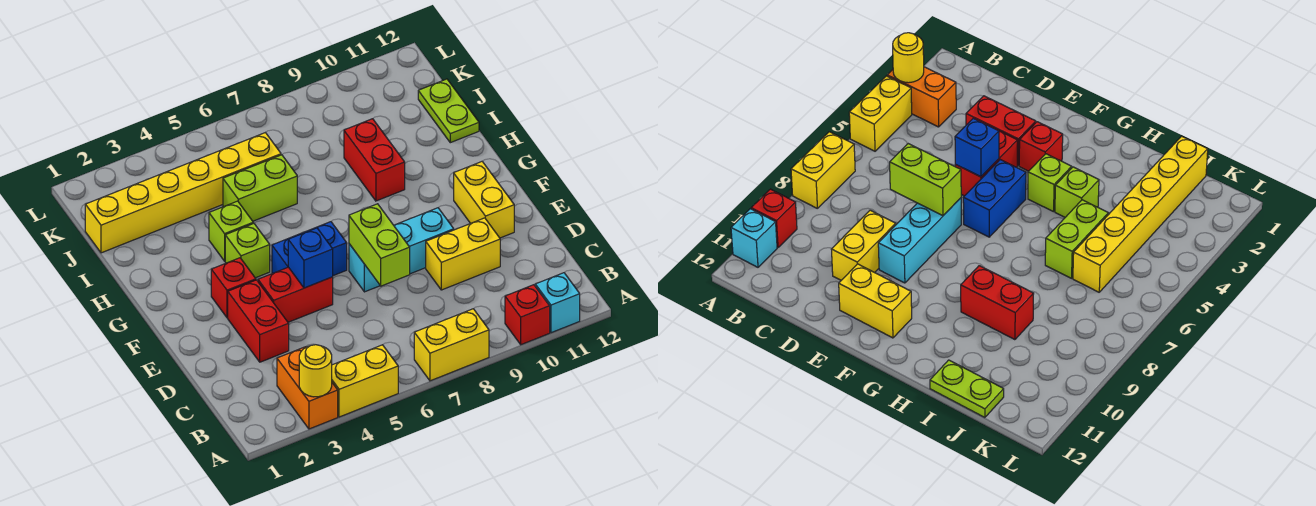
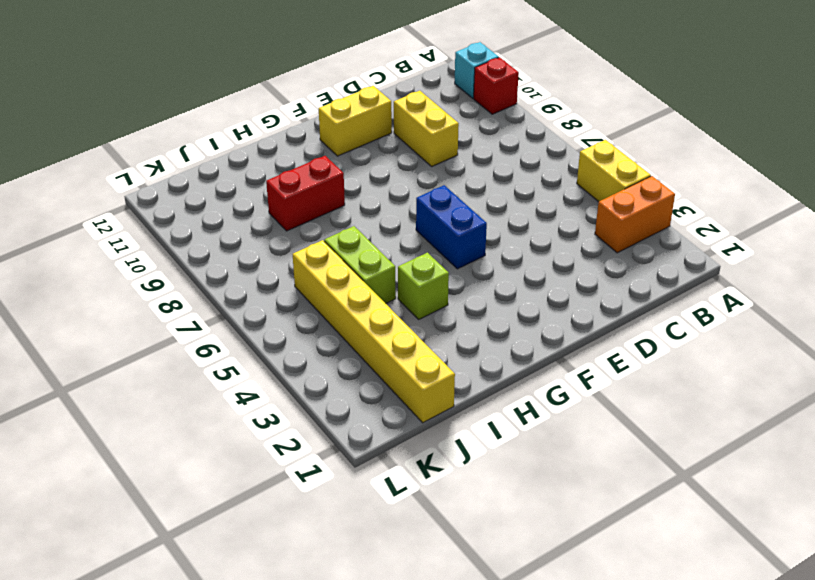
none -> yellow brick A7:A8 level 1
none -> red brick D3:E3 level 1
none -> red brick E4:E5 level 1

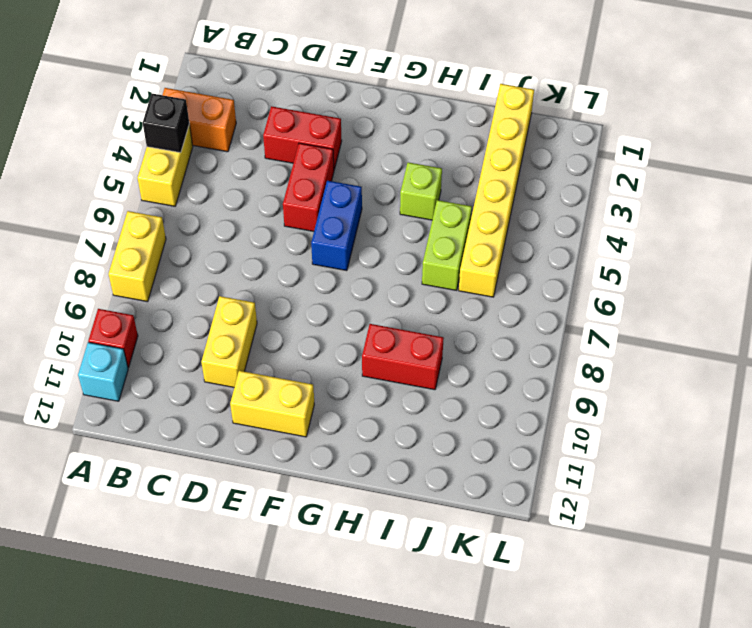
black brick A4 level 2 -> none
none -> cyan brick E7:E9 level 1
none -> red brick F3 level 1
none -> lime brick G4 level 1

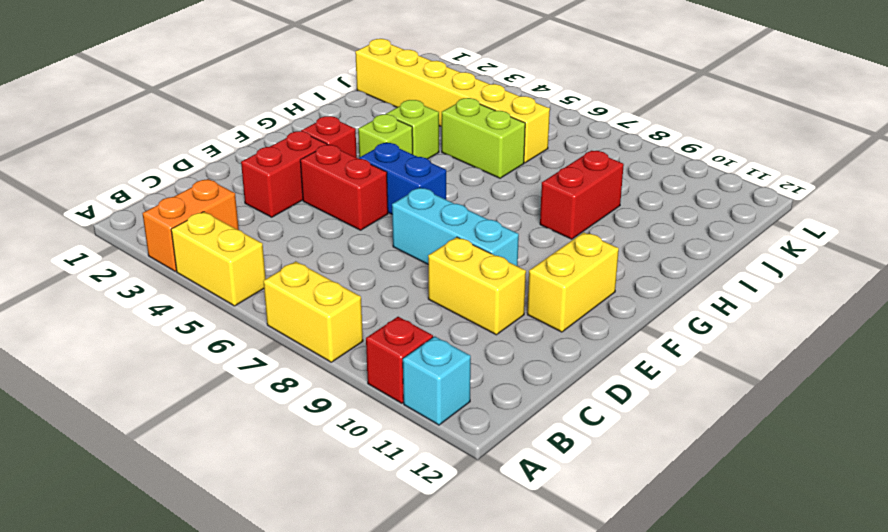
none -> lime plate I12:J12 level 1
none -> yellow round brick A3 level 2
none -> lime brick D7:E7 level 2

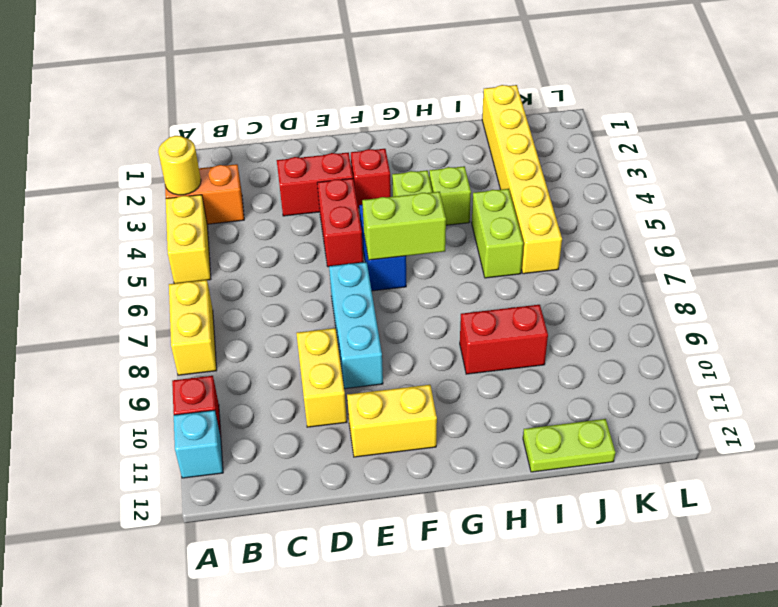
lime brick F6:G6 level 2 -> lime brick D7:E7 level 2
none -> blue brick E5 level 2

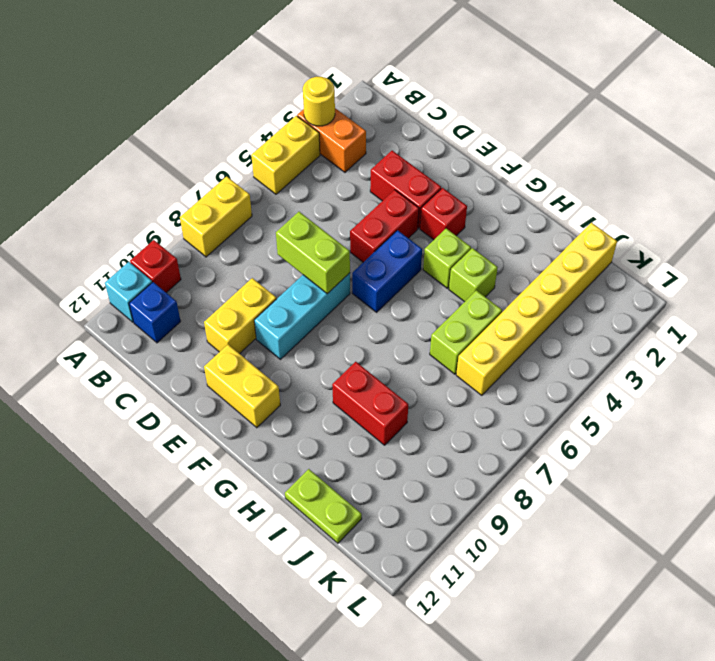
blue brick B11 level 1 -> blue brick E5 level 2

